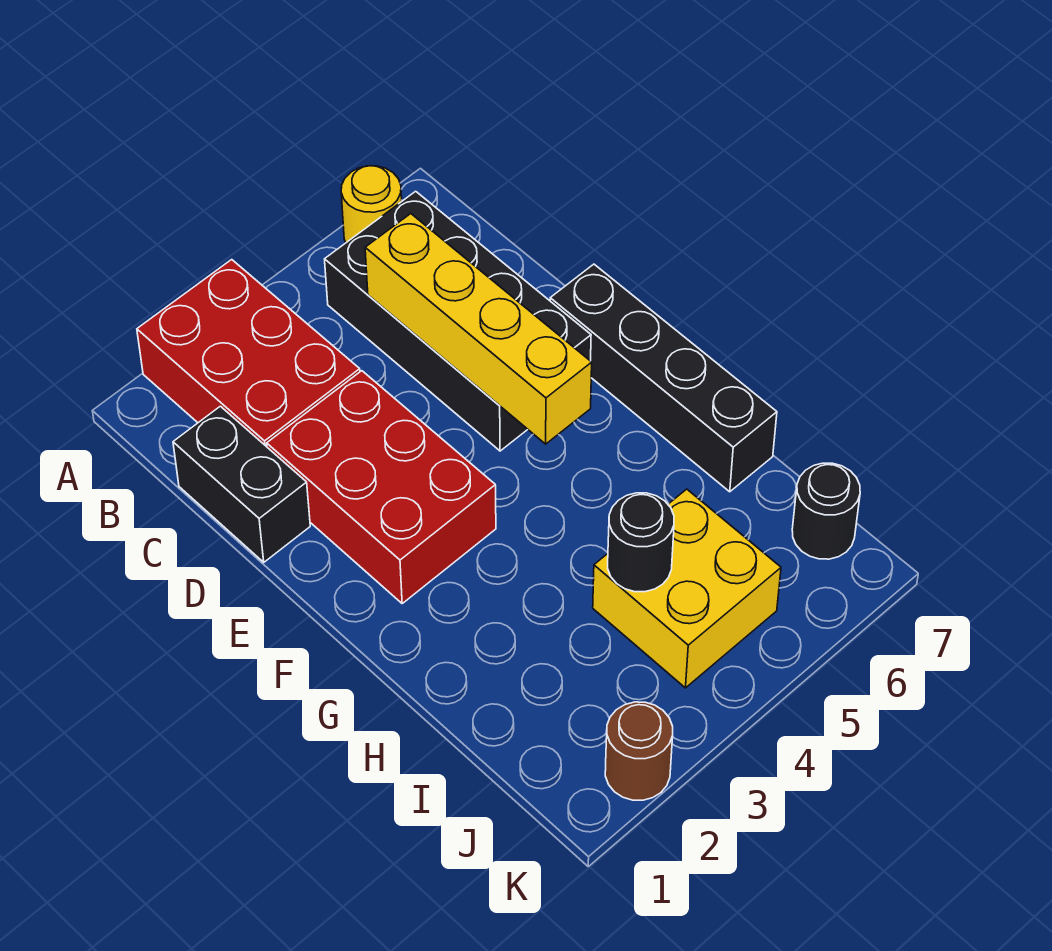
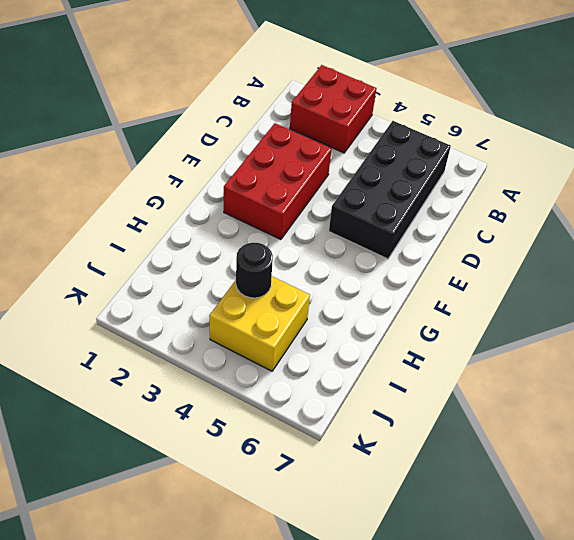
red brick A2:B3 level 1 -> red brick A2:C3 level 1
none -> yellow round brick A6 level 1
none -> black brick C1:D1 level 1

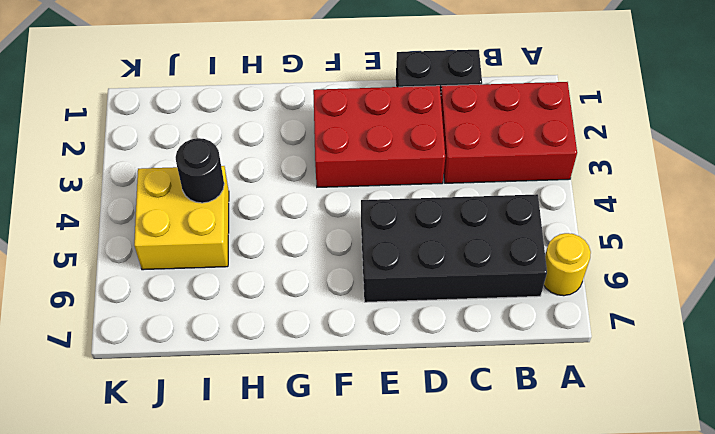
none -> black brick E7:H7 level 1
none -> black round brick J7 level 1

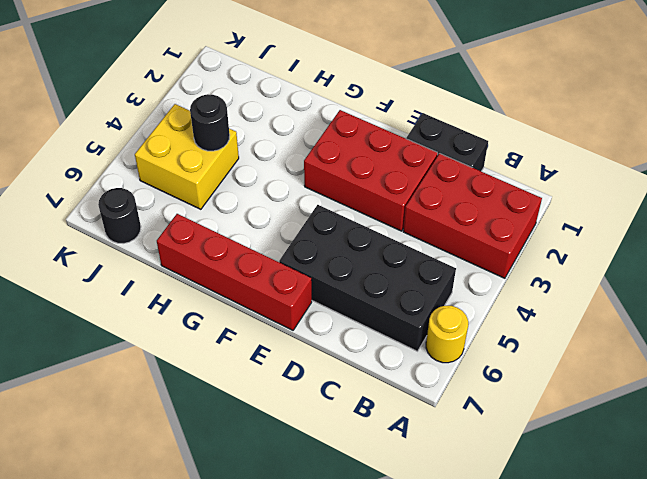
red brick E7:H7 level 1 -> black brick E7:H7 level 1
none -> brown round brick K2 level 1
none -> yellow brick C5:F5 level 2

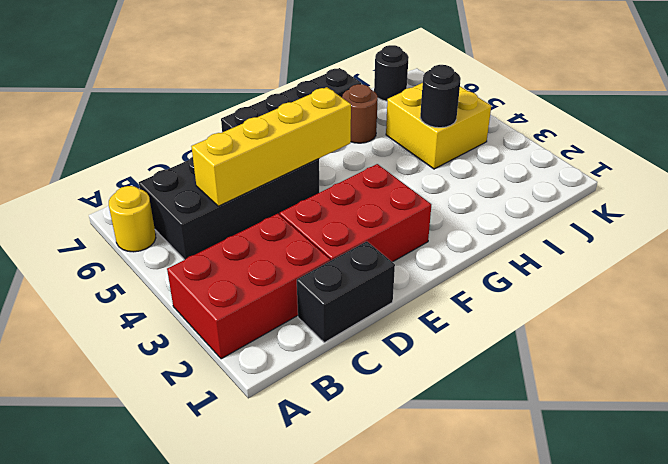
brown round brick H6 level 1 -> brown round brick K2 level 1

